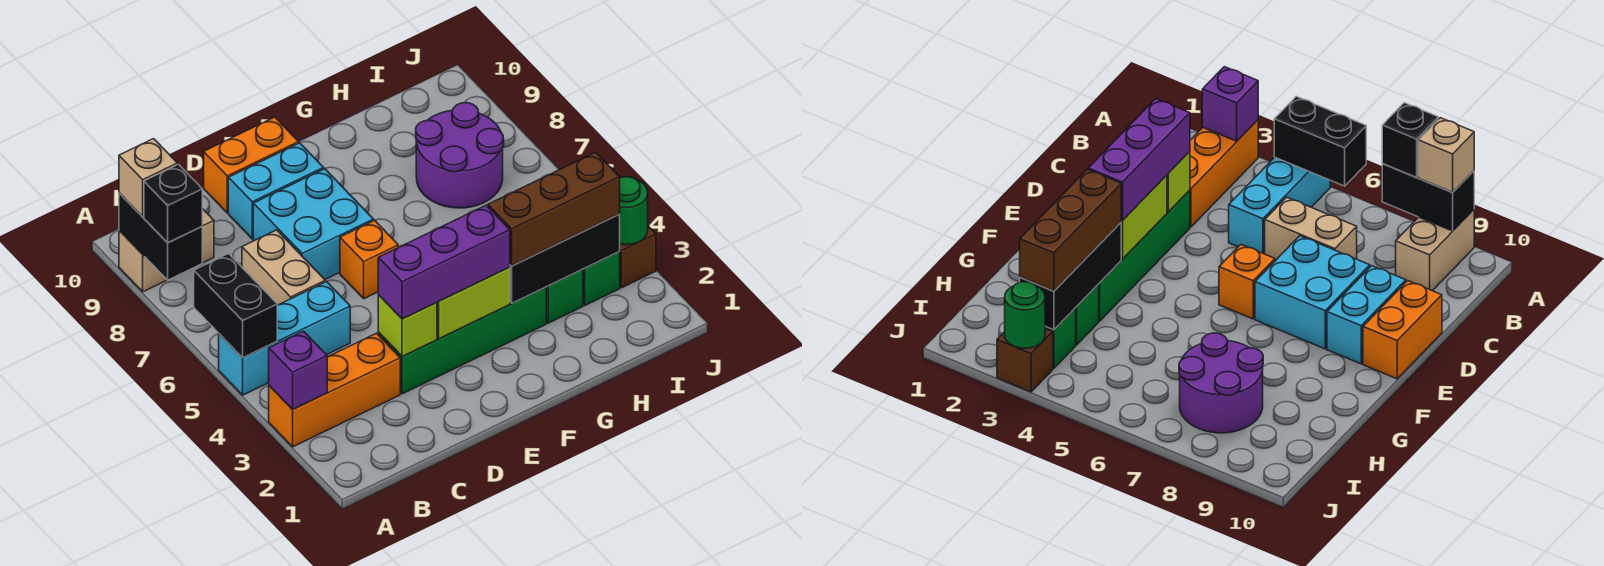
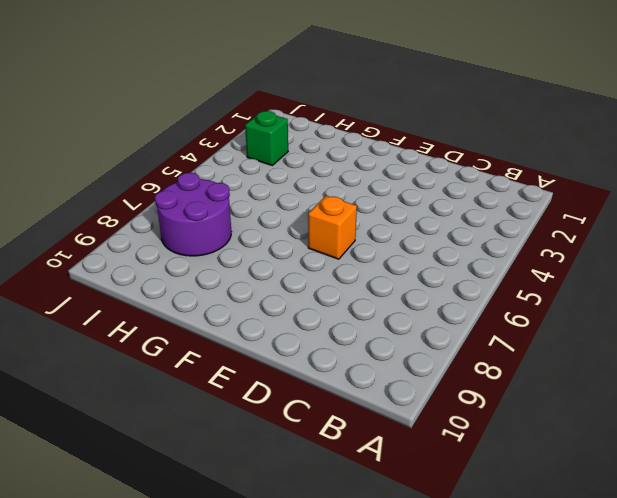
none -> orange brick A3:C3 level 1
none -> cyan brick A5:C5 level 1
none -> tan brick A9:B9 level 1

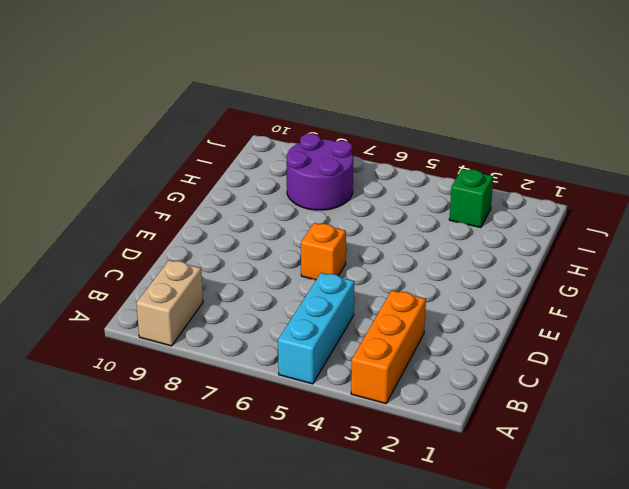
none -> tan brick C6:C7 level 1
none -> green brick D3:G3 level 1
none -> cyan brick D7:E8 level 1

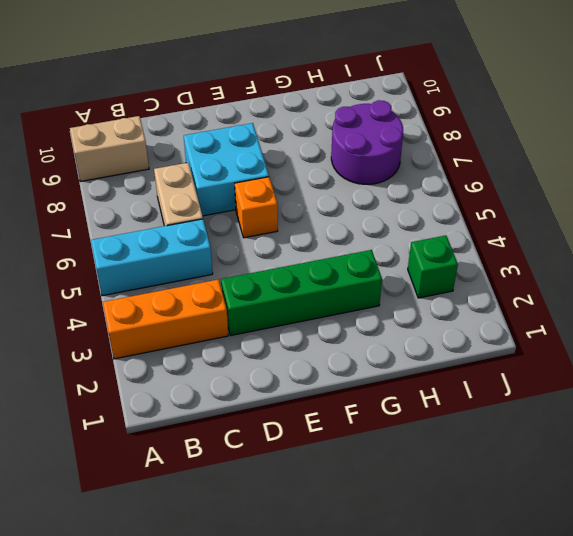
none -> cyan brick D9:E9 level 1
none -> orange brick D10:E10 level 1
none -> green brick H3 level 1

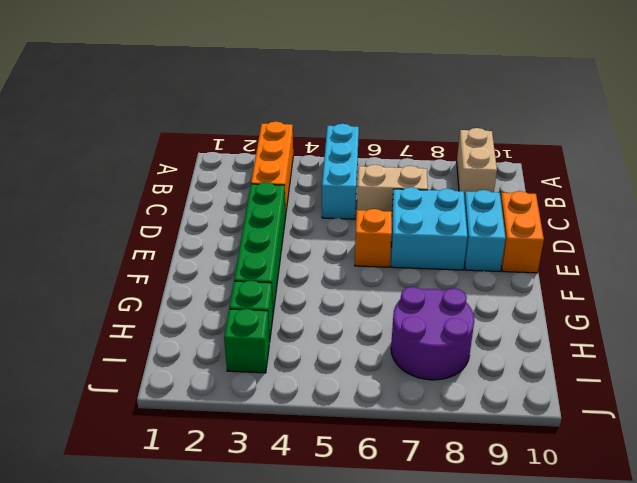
none -> brown brick J3 level 1
none -> purple brick A3 level 2
none -> black brick A5:A6 level 2

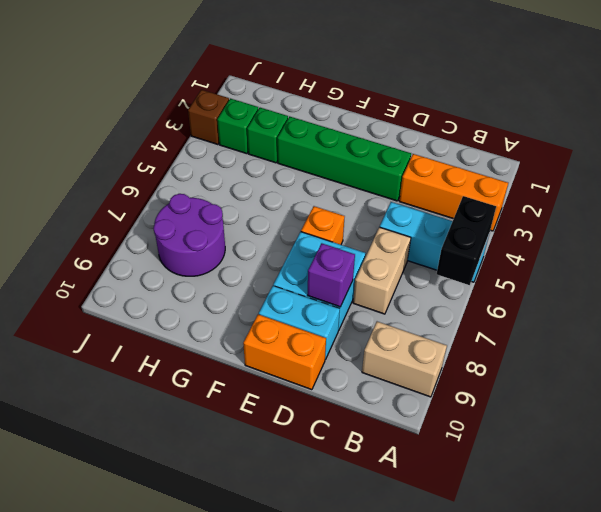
purple brick D8 level 2 -> purple brick A3 level 2
none -> black brick A8:A9 level 2
none -> lime brick D3 level 2
none -> lime brick E3:F3 level 2

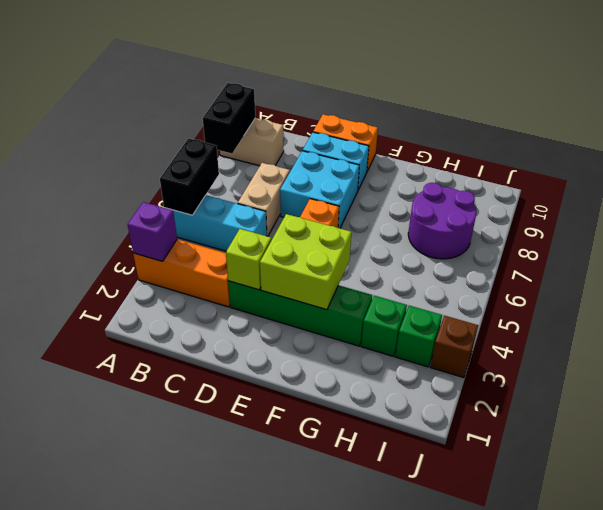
lime brick E3:F4 level 2 -> lime brick E3:F3 level 2
none -> black brick G3:I3 level 2
none -> green round brick J3 level 2
none -> black brick A8 level 3

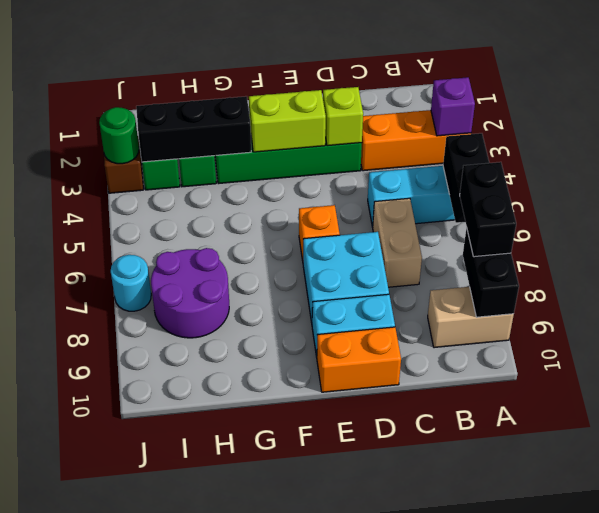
black brick A7:A8 level 3 -> black brick A8 level 3
cyan round brick J7 level 1 -> none
none -> tan brick A9 level 3
none -> purple brick D3:F3 level 3
none -> brown brick G3:I3 level 3

